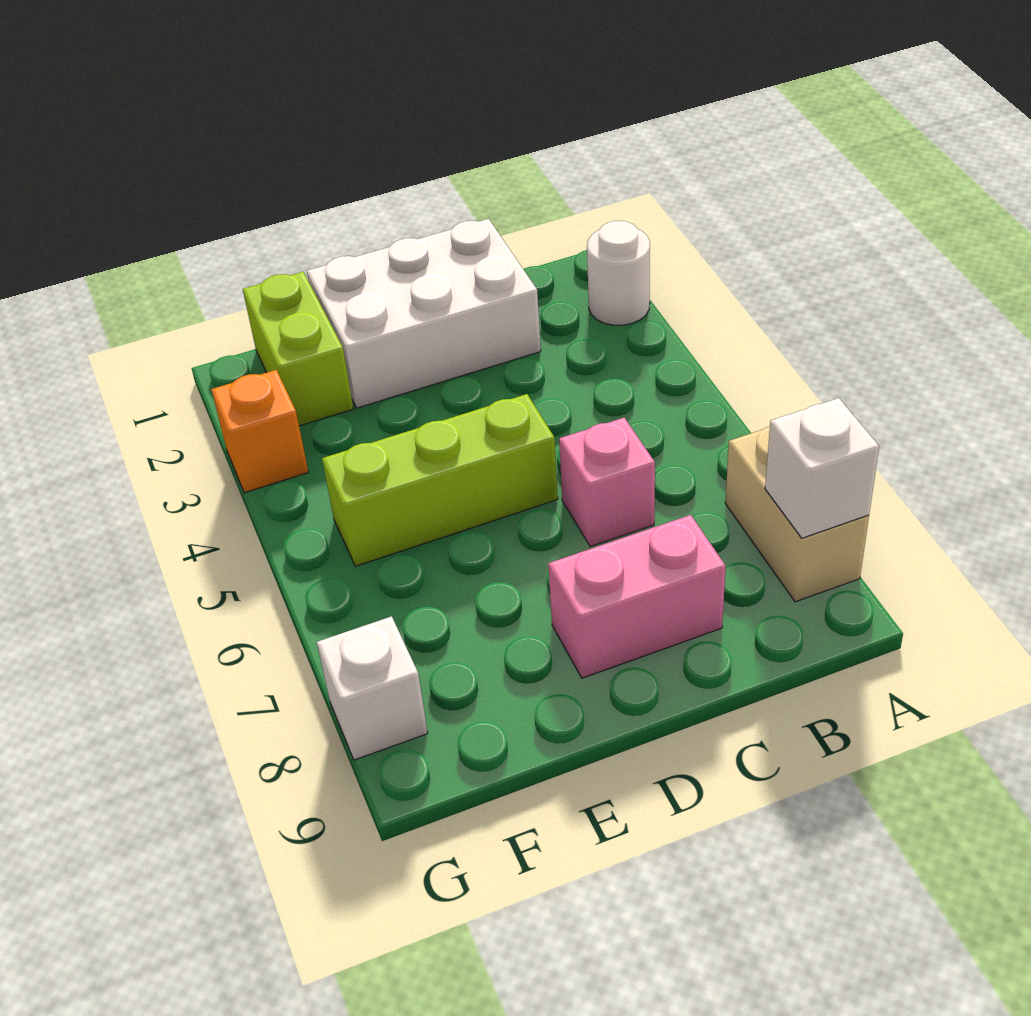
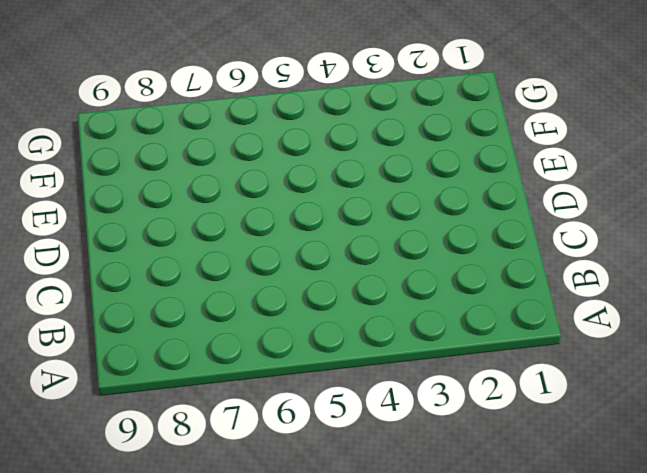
none -> white round brick A2 level 1
none -> tan brick A7:A8 level 1

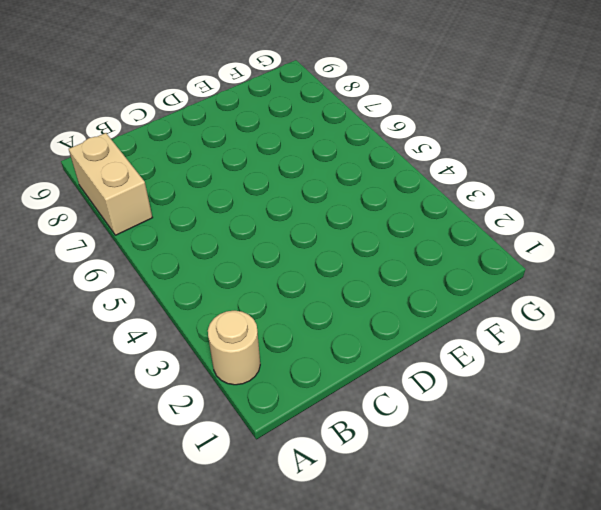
tan round brick A2 level 1 -> white round brick A2 level 1
none -> white brick C1:E2 level 1
none -> pink brick C6 level 1

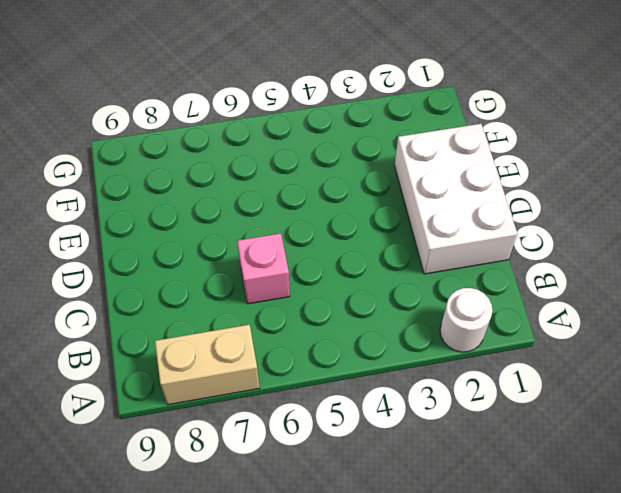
none -> pink brick C8:D8 level 1
none -> lime brick D5:F5 level 1

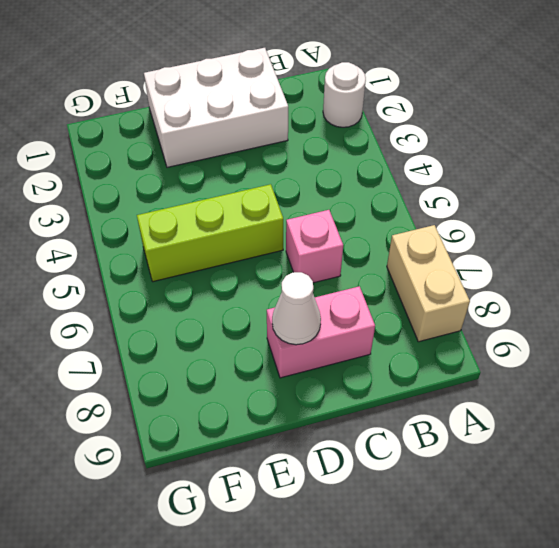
white cone D8 level 2 -> none
none -> lime brick F1:F2 level 1
none -> orange brick G3 level 1

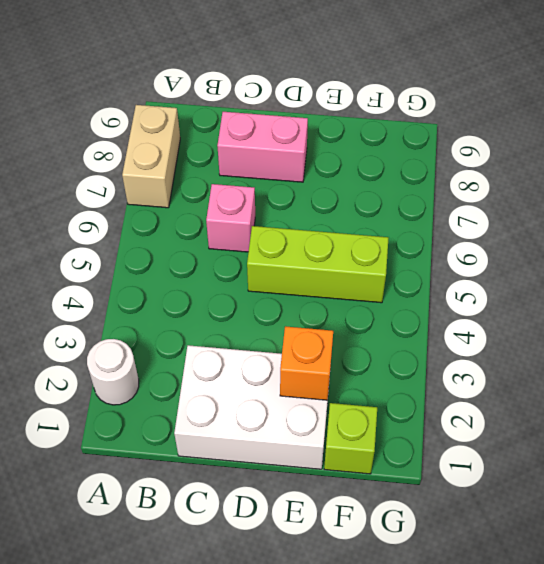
orange brick E2 level 2 -> orange brick G3 level 1
lime brick F1 level 1 -> lime brick F1:F2 level 1
none -> white brick G8 level 1
none -> white brick A8 level 2

